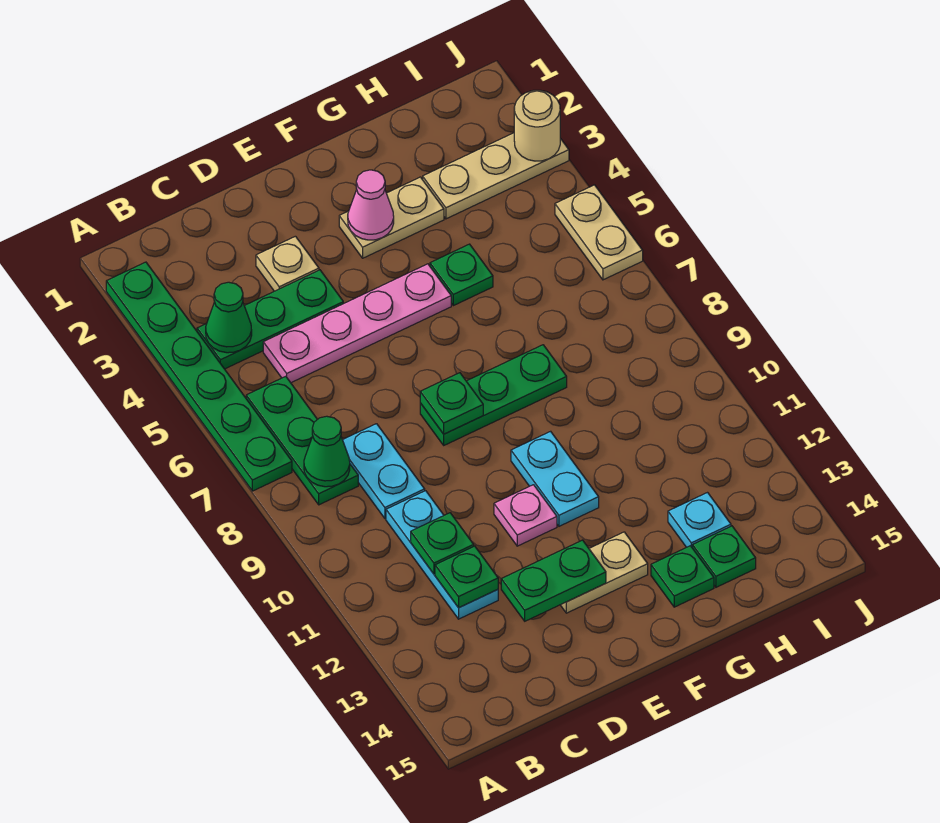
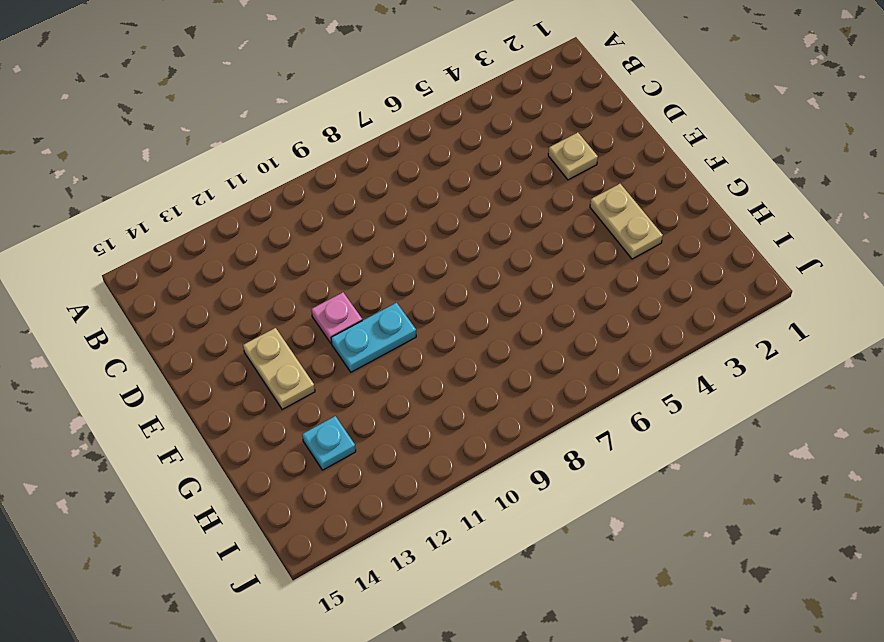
none -> green plate A2:A7 level 1
none -> green plate B4:D4 level 1
none -> green plate B6:B8 level 1

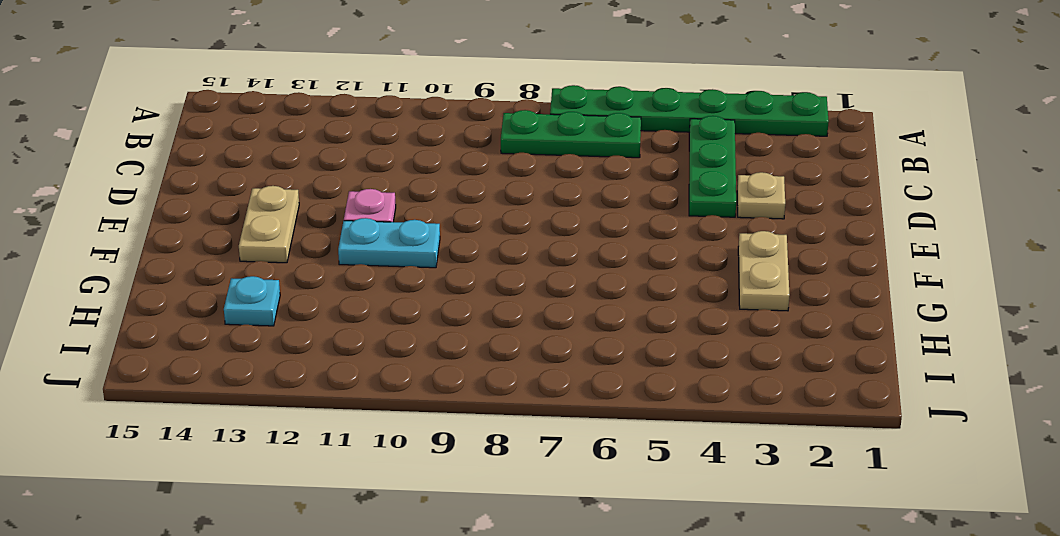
none -> pink plate C5:F5 level 1
none -> cyan plate C8:C9 level 1
none -> cyan plate C10:C12 level 1

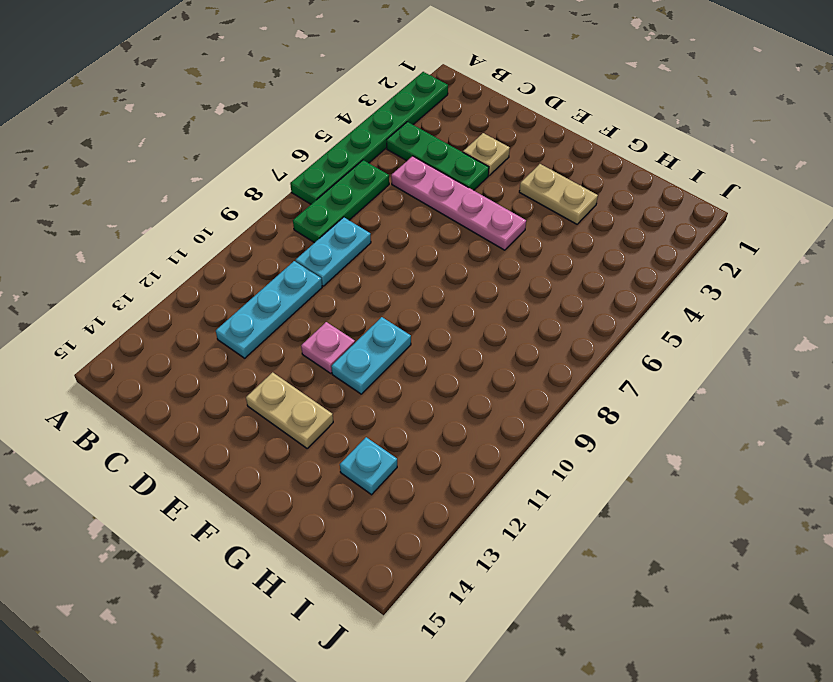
none -> green plate E8:G8 level 1
none -> green plate G5 level 1
none -> green plate G14 level 1

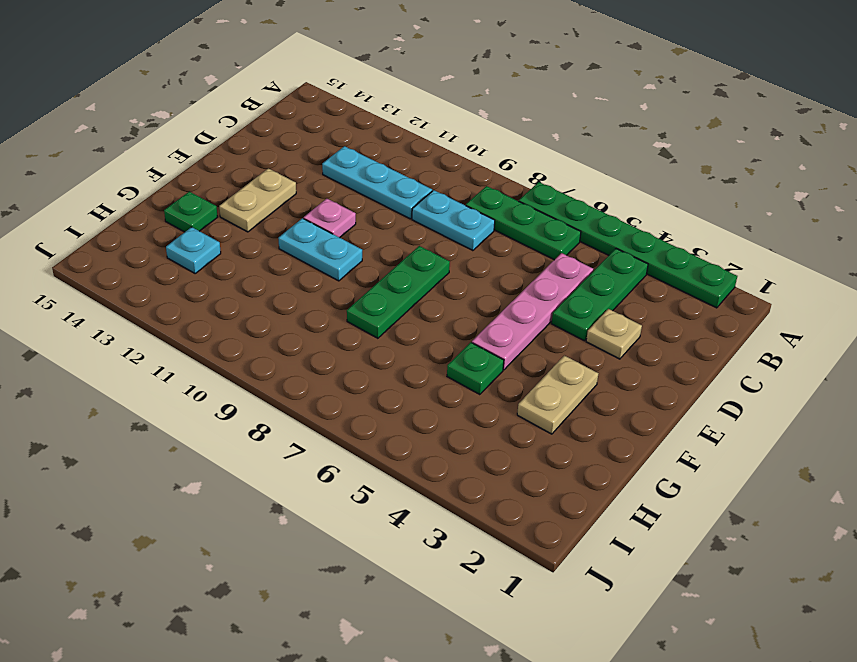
none -> tan plate H3:J3 level 1
none -> green plate H14 level 1
none -> tan plate J5:J6 level 1

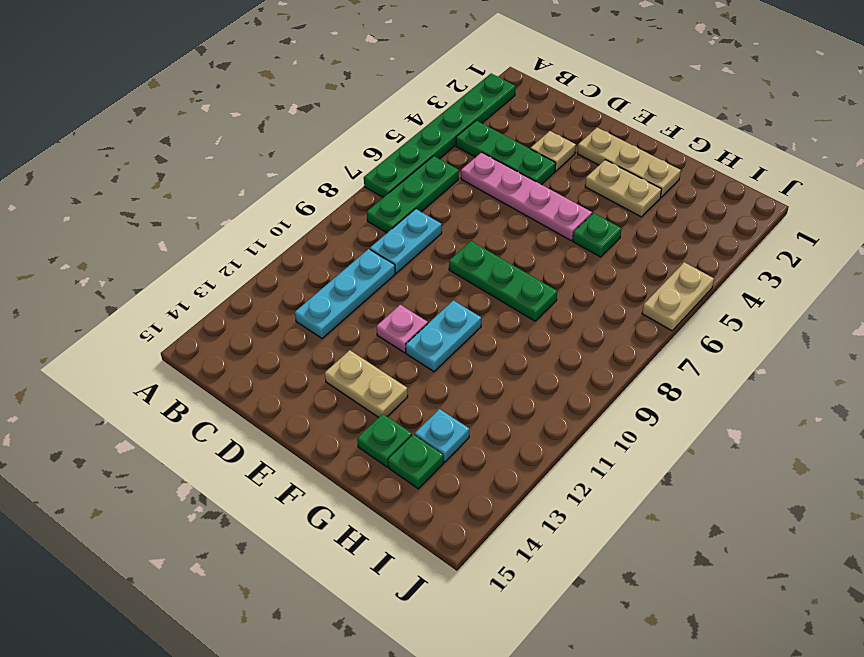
tan plate E2:G2 level 1 -> tan plate H3:J3 level 1
none -> green cone B4 level 2
none -> green cone B8 level 2
none -> green plate C11 level 2

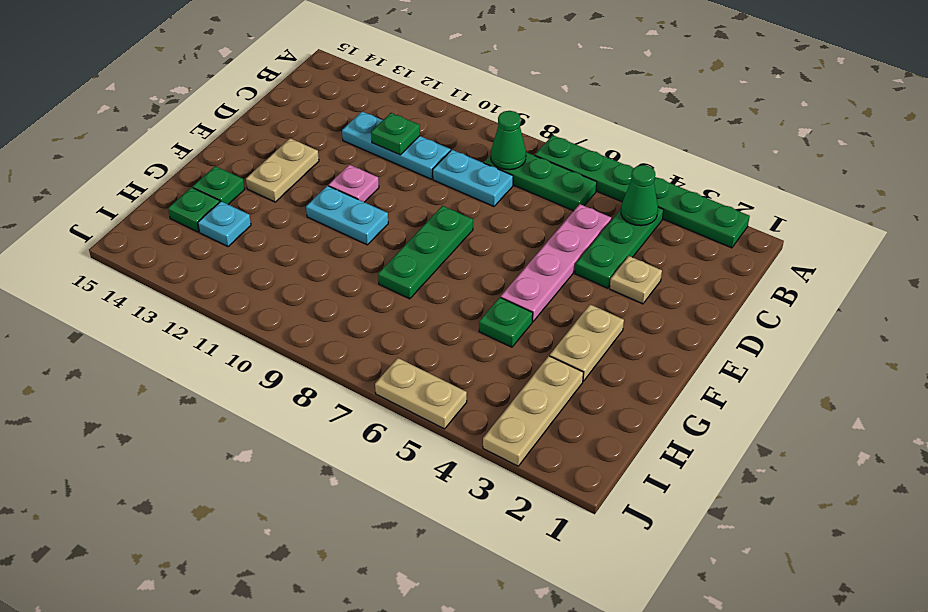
none -> green plate C12 level 2
none -> green plate D13:E13 level 2
none -> green plate E8 level 2

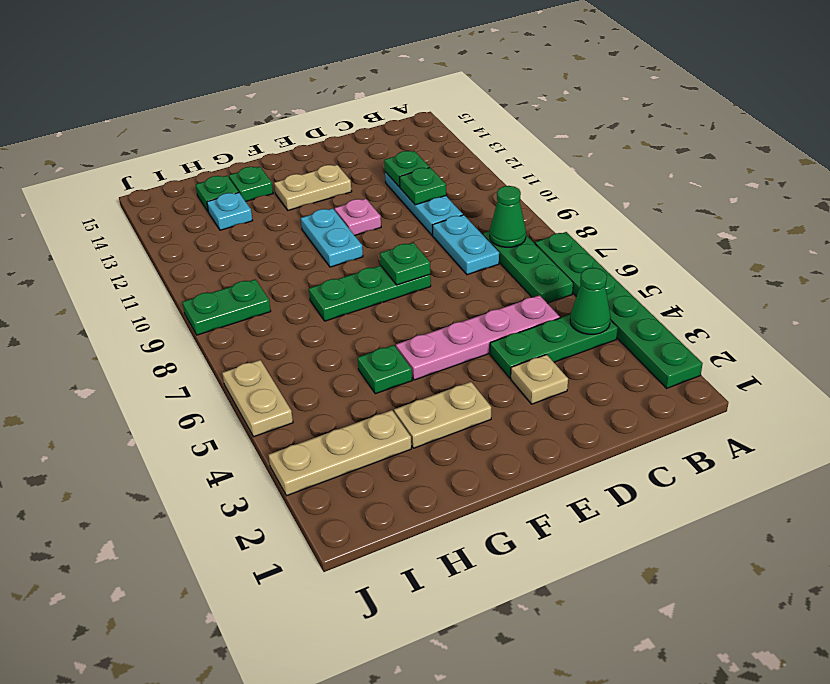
green plate I9:J9 level 1 -> green plate D13:E13 level 2
none -> pink cone F3 level 2
none -> tan round brick J3 level 2

